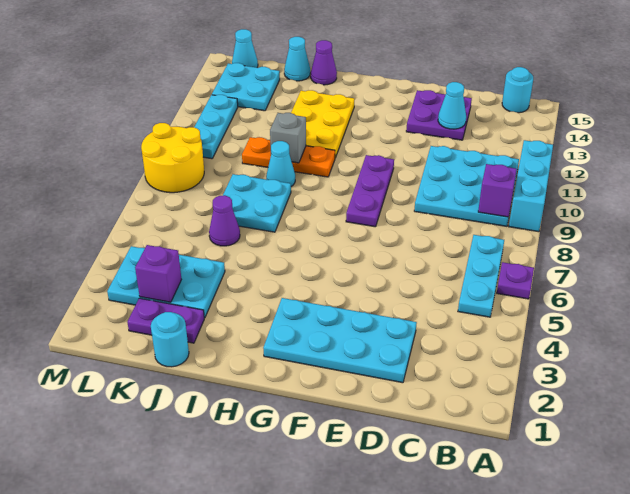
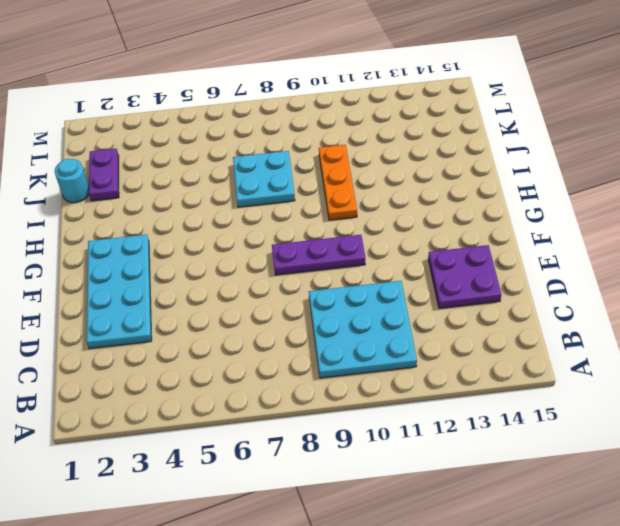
none -> purple plate A6 level 1
none -> cyan brick A9:A11 level 1
none -> cyan plate B5:B7 level 1

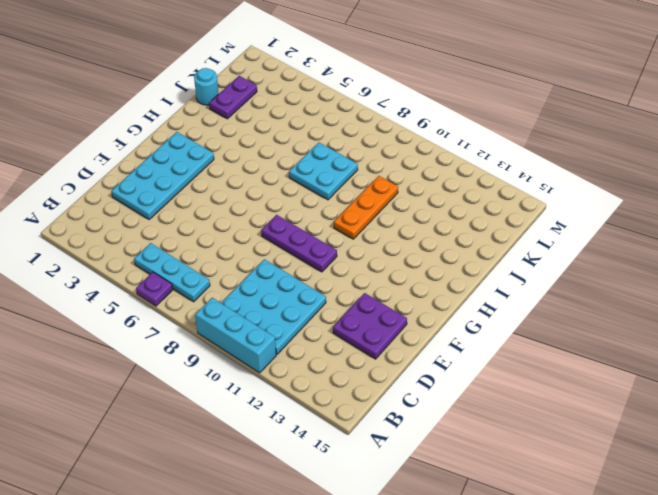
none -> cyan round brick B15 level 1
none -> yellow plate H11:I13 level 1
none -> cyan cone I9 level 1

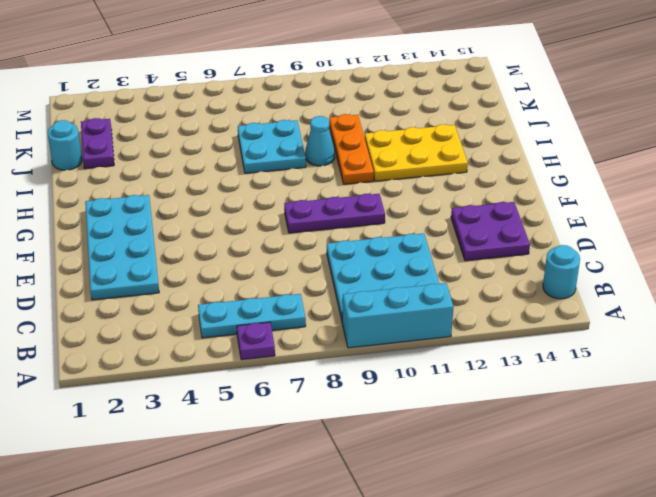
none -> purple cone I15 level 1
none -> cyan plate J3:L4 level 1
none -> purple cone J6 level 1

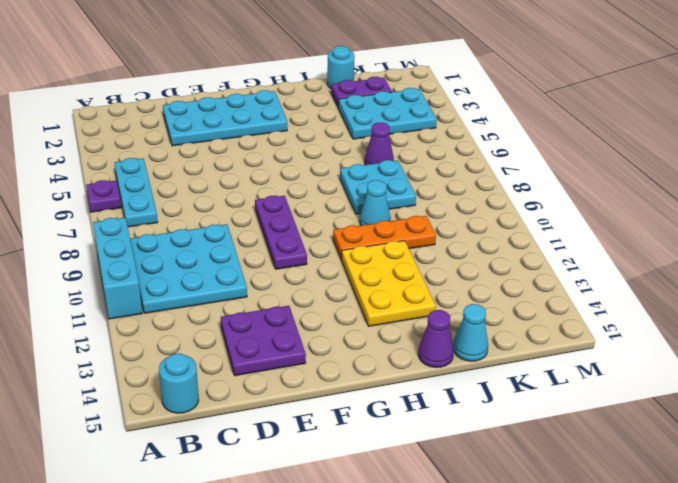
none -> cyan plate K13:L14 level 1
none -> yellow round brick L8:M9 level 1
none -> cyan plate L10:L12 level 1

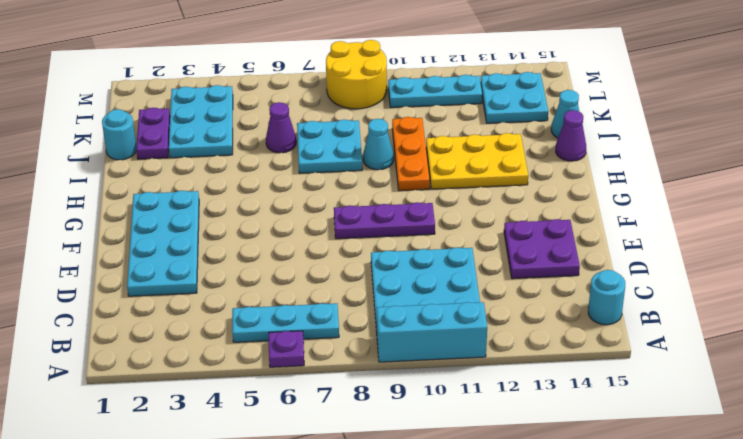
none -> cyan cone L15 level 1
none -> purple brick B9 level 2
none -> cyan cone D13 level 2

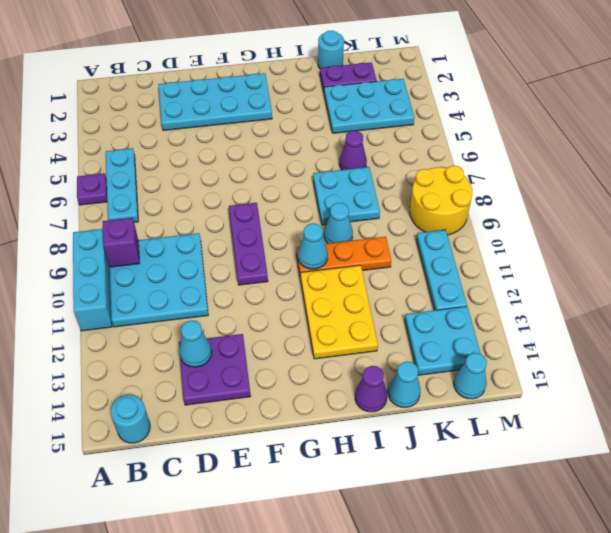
cyan cone H10 level 2 -> none
none -> grey brick I10 level 2
none -> purple brick K3 level 2

